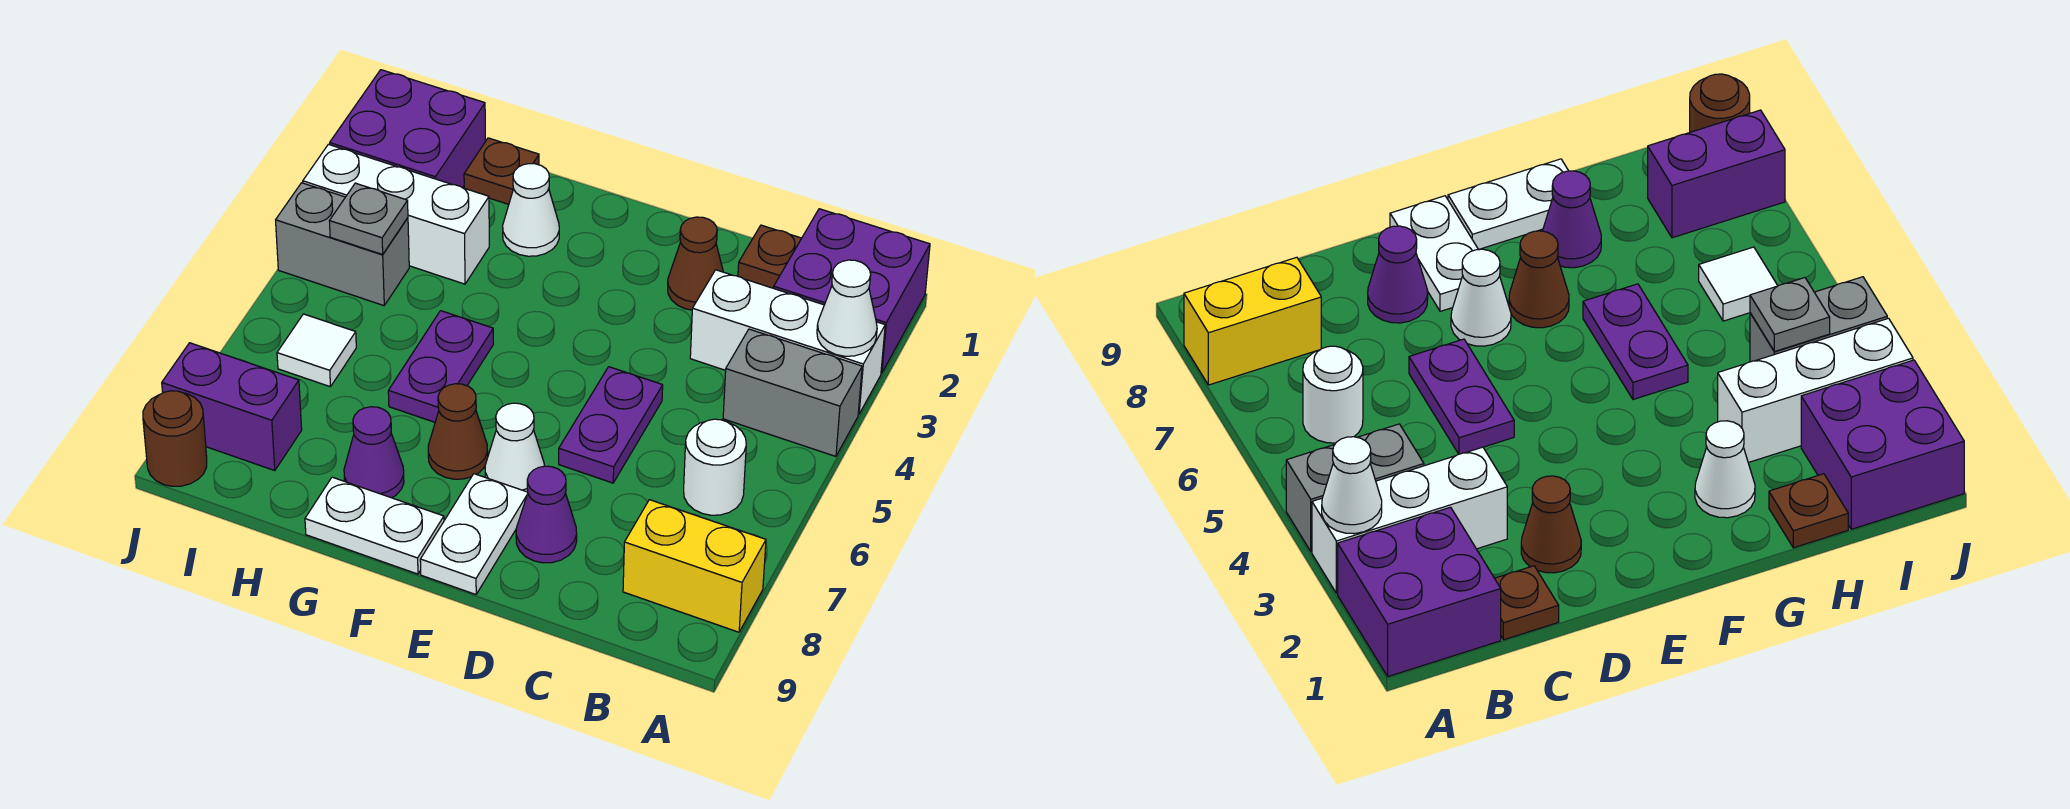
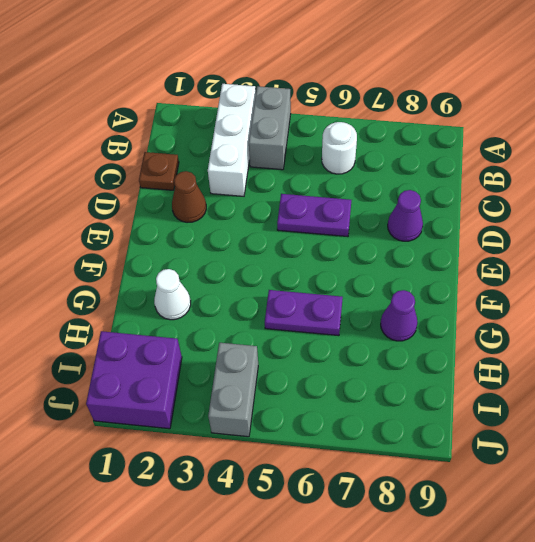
none -> purple brick A1:B2 level 1
none -> yellow brick A8:B8 level 1
none -> white cone E7 level 1

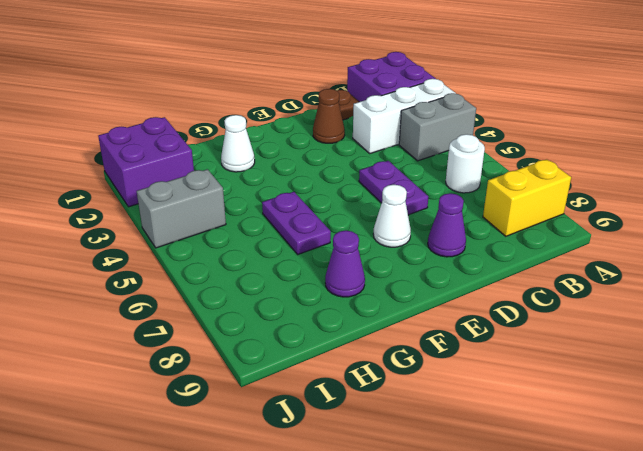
none -> white plate E8:E9 level 1
none -> brown cone F7 level 1
none -> white plate F9:G9 level 1

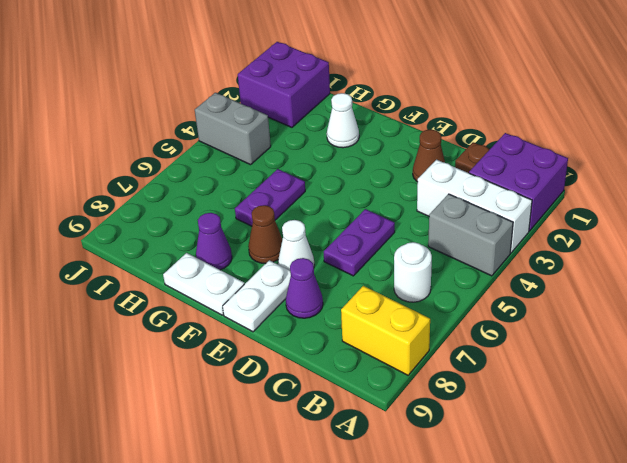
none -> brown plate H1 level 1
none -> white brick H3:J3 level 1
none -> white tile I6 level 1

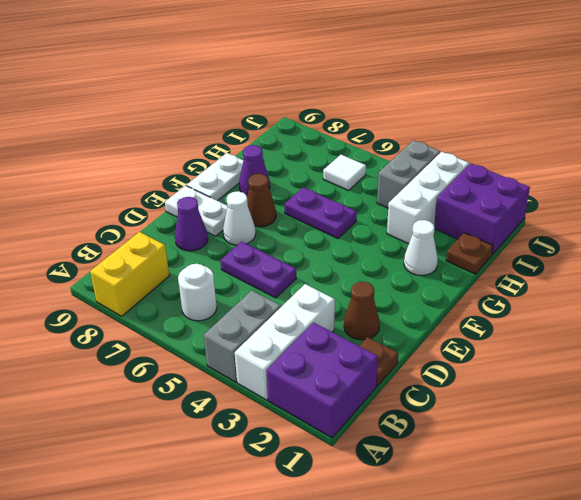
none -> purple brick I8:J8 level 1
none -> brown round brick J9 level 1
none -> white cone A3 level 2

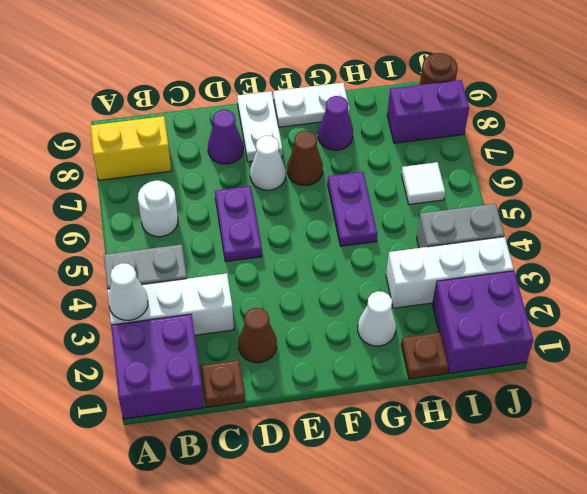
none -> grey plate I4 level 2

